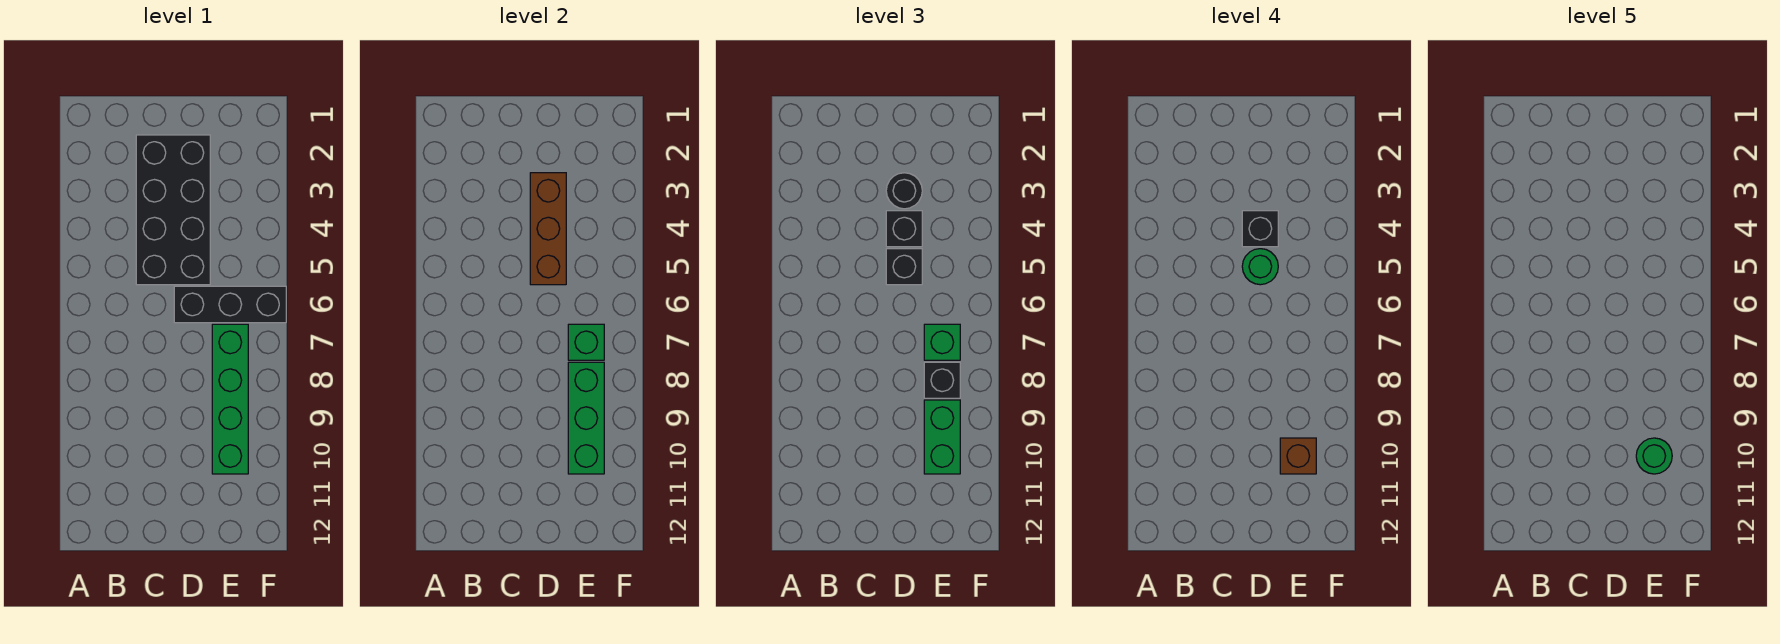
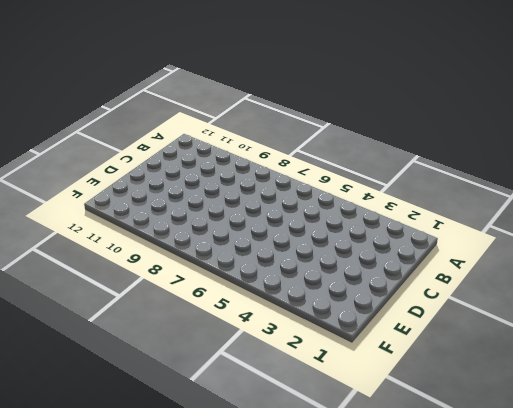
none -> black brick C2:D5 level 1
none -> black brick D6:F6 level 1
none -> green brick E7:E10 level 1

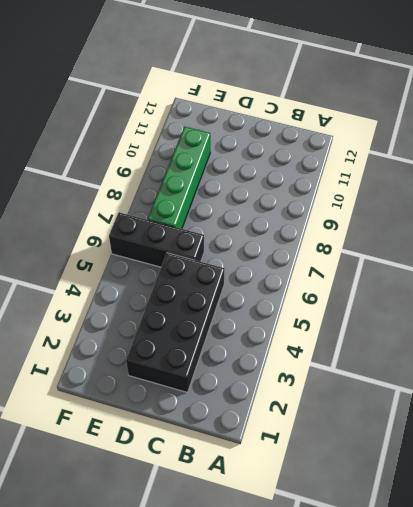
none -> brown brick D3:D5 level 2
none -> green brick E7 level 2
none -> green brick E8:E10 level 2

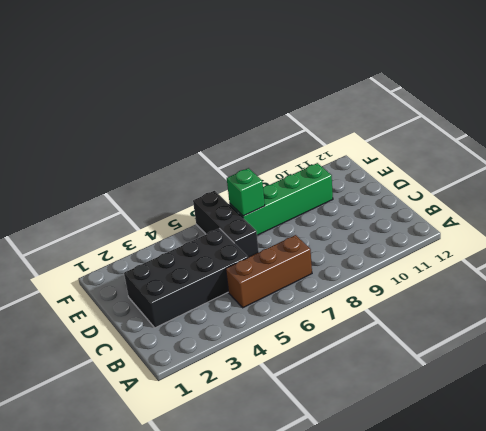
brown brick B5:B7 level 1 -> brown brick D3:D5 level 2
none -> green brick E8:E10 level 2
none -> black round brick D3 level 3
none -> black brick D4 level 3

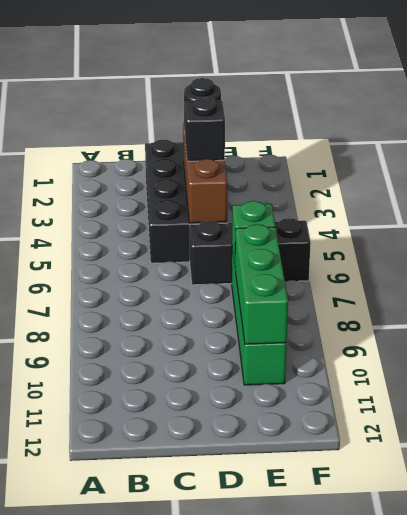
none -> black brick D5 level 3
none -> green brick E7 level 3
none -> black brick E8 level 3

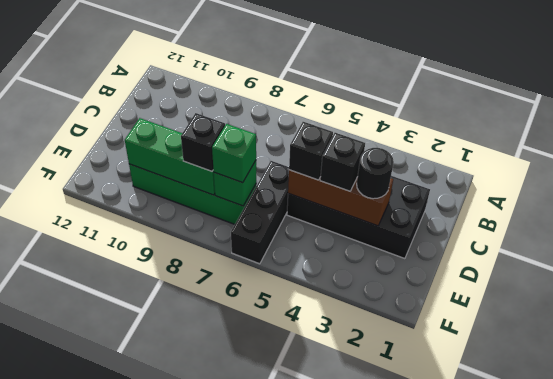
none -> green brick E9:E10 level 3
none -> black brick D4 level 4
none -> green round brick D5 level 4

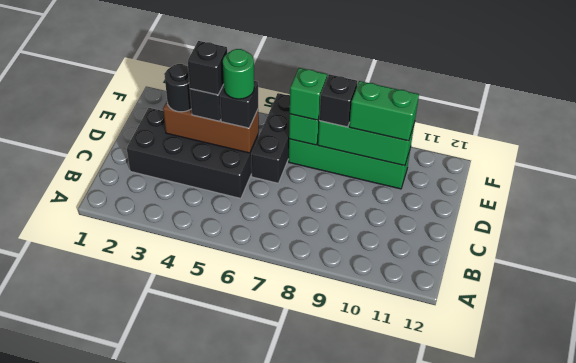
none -> brown brick E10 level 4
none -> green round brick E10 level 5

